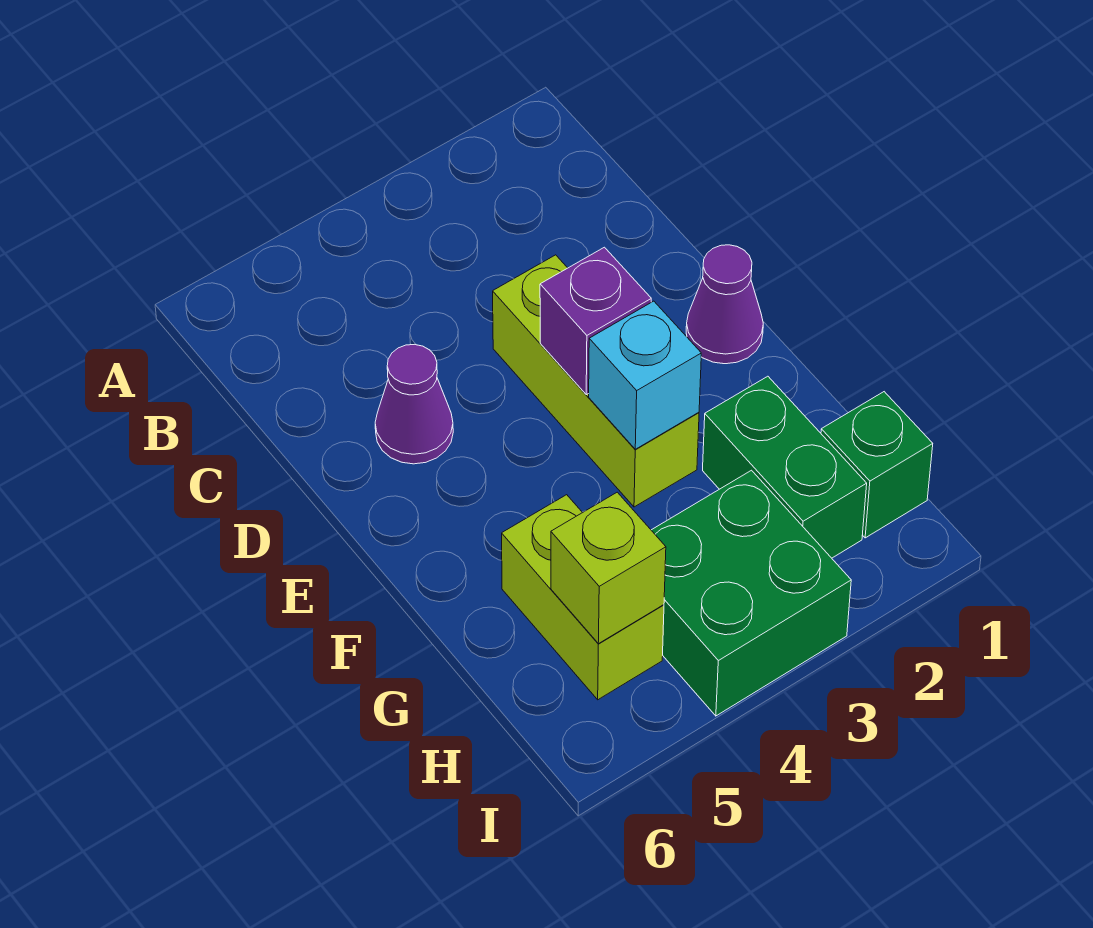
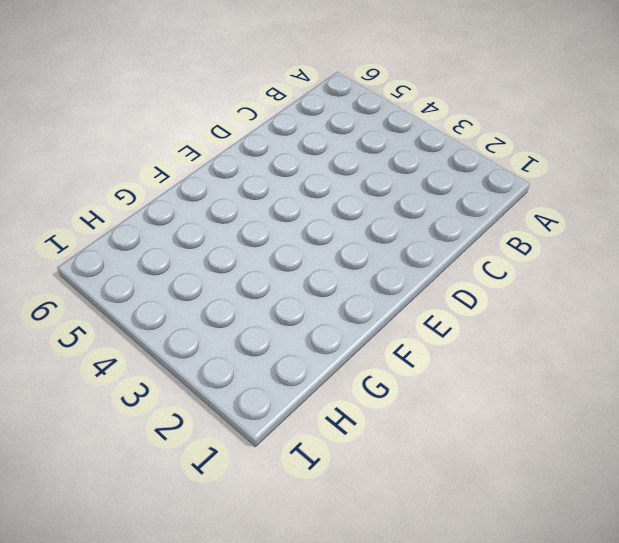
none -> lime brick D3:F3 level 1
none -> purple cone D5 level 1

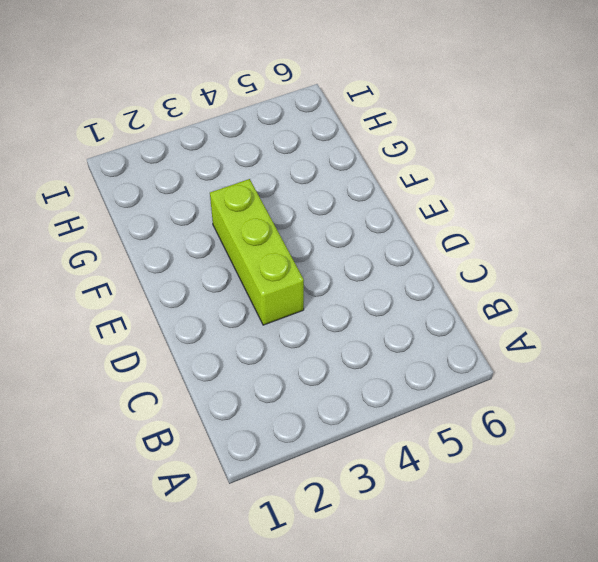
none -> purple cone D5 level 1
none -> purple cone E1 level 1

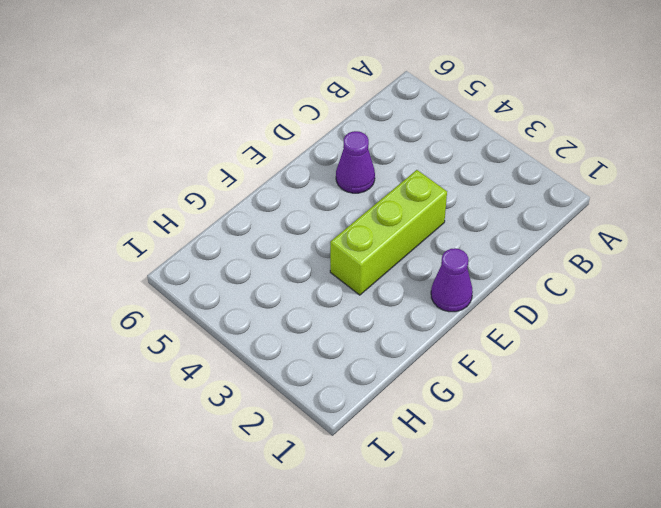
none -> green brick G2:H2 level 1
none -> lime brick G5:H5 level 1

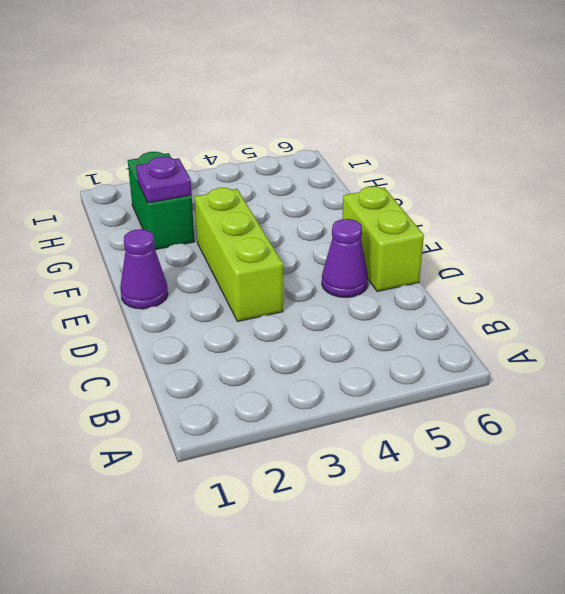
lime brick D6:E6 level 1 -> lime brick G5:H5 level 1
purple plate G2 level 2 -> none
none -> green brick H1 level 1
none -> green brick H3:I4 level 1

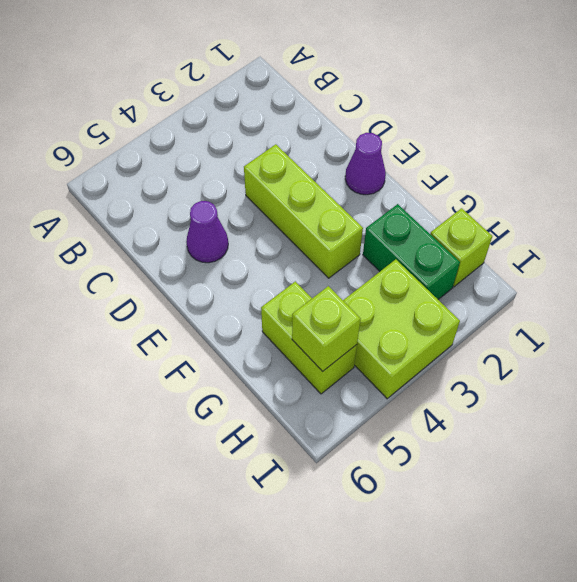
lime brick H1 level 1 -> green brick H1 level 1
lime brick H3:I4 level 1 -> green brick H3:I4 level 1
none -> purple brick E3 level 2
none -> cyan brick F3 level 2

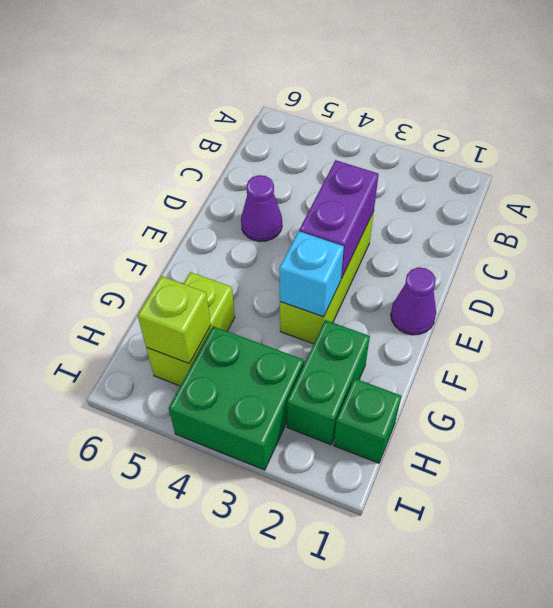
purple brick D3:E3 level 2 -> purple brick E3 level 2

